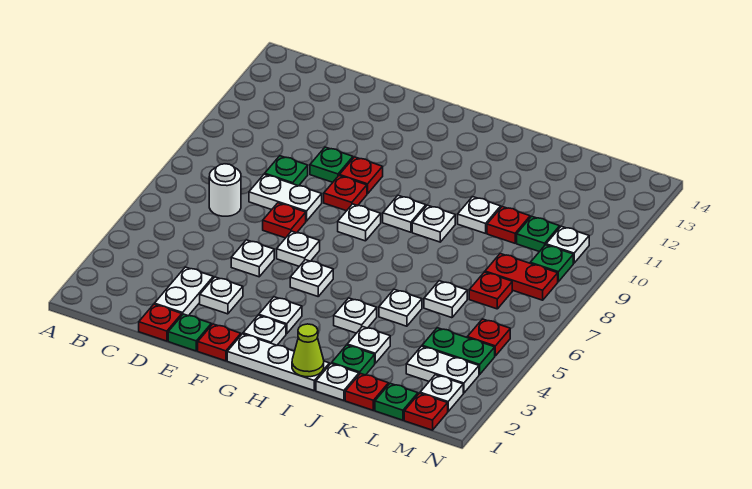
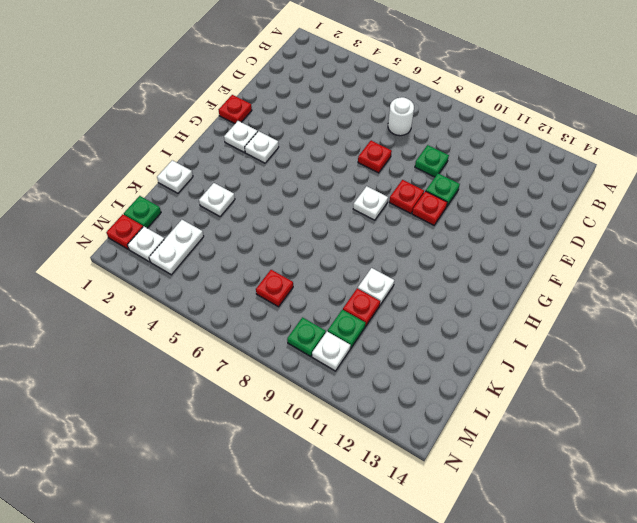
none -> red plate D1 level 1
none -> white plate D2:D3 level 1
none -> white plate D8:E8 level 1
none -> green plate E1 level 1

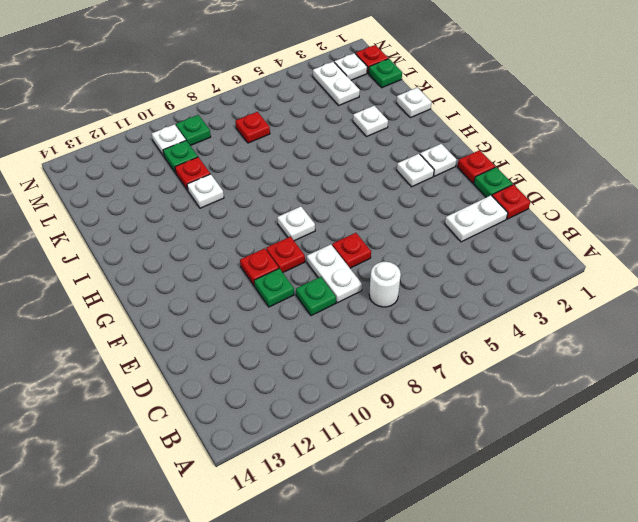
none -> white plate E3 level 1
none -> white plate E5 level 1
none -> white plate F6 level 1
none -> white plate G1:I1 level 1

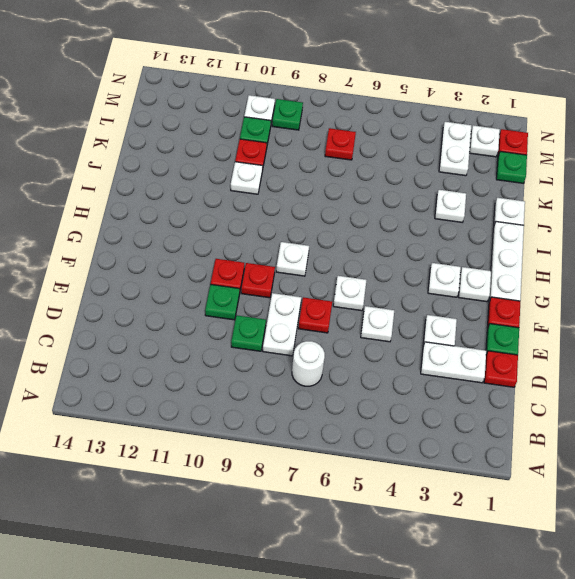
none -> white plate G5 level 1
none -> white plate H9 level 1
none -> white plate I4 level 1
none -> white plate I9 level 1

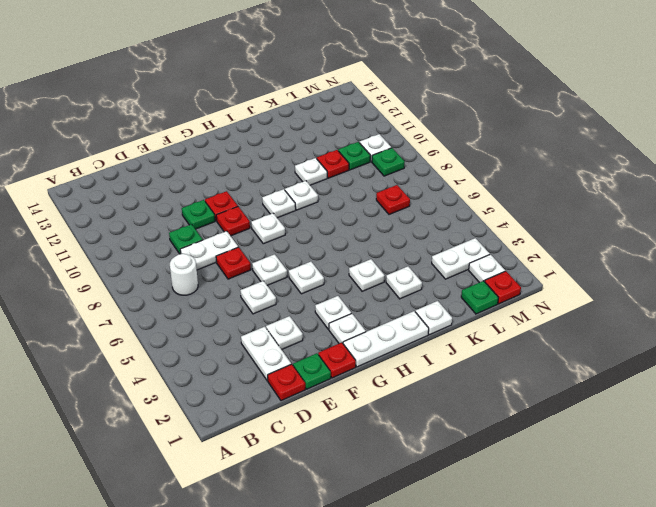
none -> green plate J2 level 1
none -> white plate J5 level 1
none -> red plate K1 level 1
none -> white plate K6 level 1

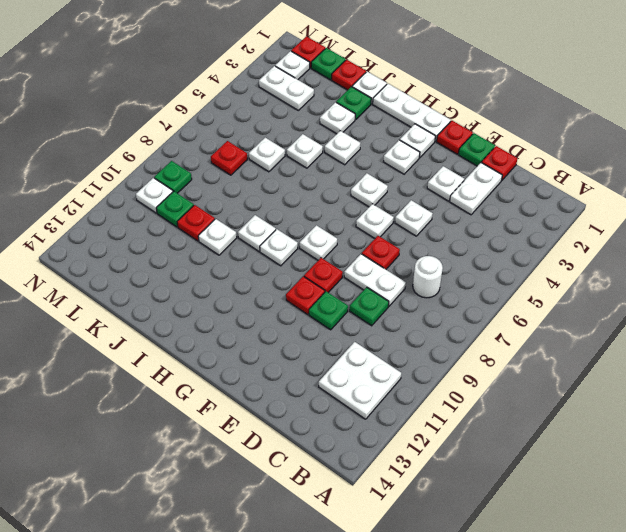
white plate B11:C12 level 1 -> none
none -> green plate L4:M4 level 1
none -> red plate L8:M8 level 1
none -> red plate M5 level 1
none -> lime cone I1 level 2

